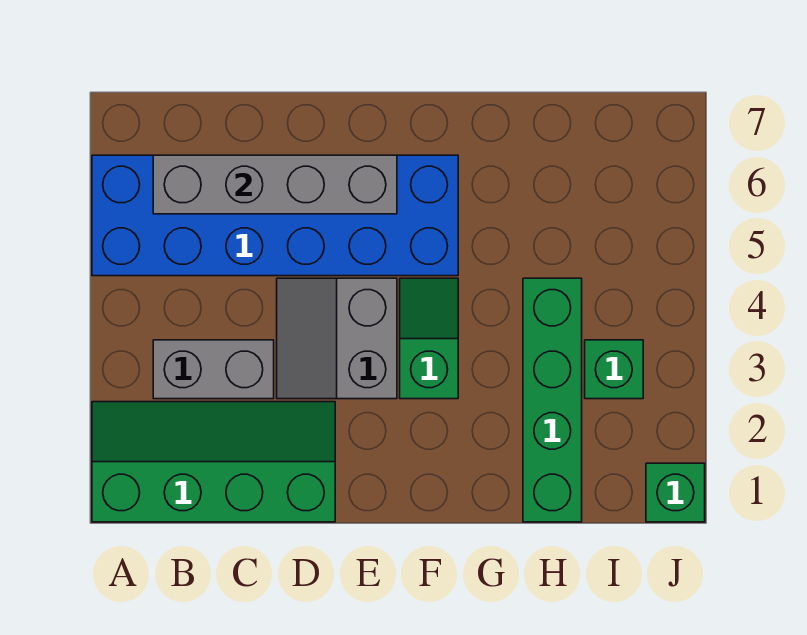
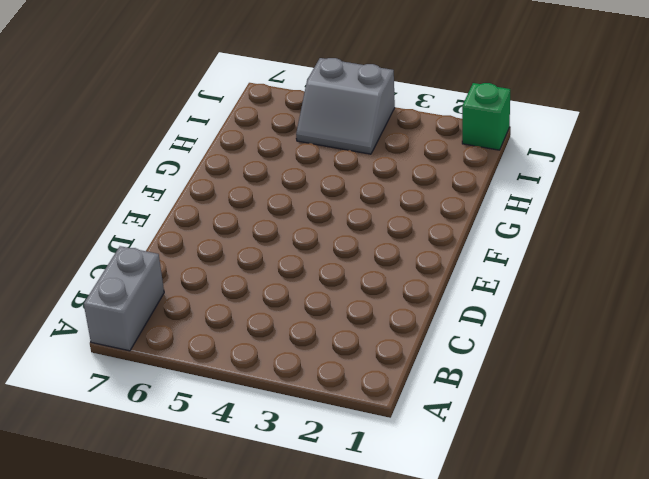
grey brick A7:B7 level 1 -> grey brick B3:C3 level 1
grey slope I4:J5 level 1 top J -> grey slope D3:E4 level 1 top E
none -> green slope A1:D2 level 1 top 1
none -> blue brick A5:F6 level 1

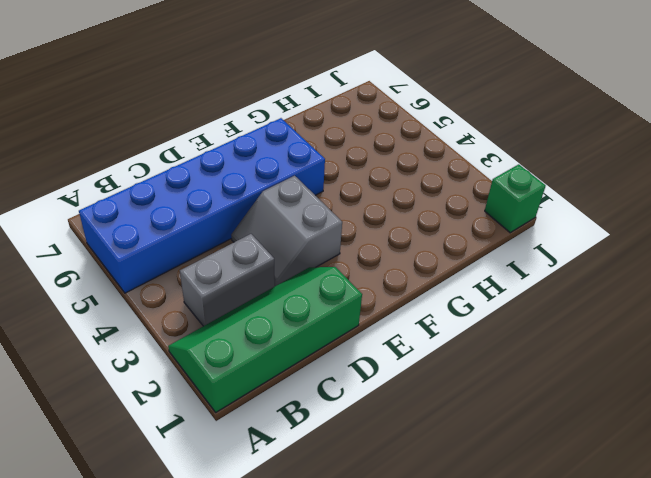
none -> green slope F3:F4 level 1 top 3
none -> green brick H1:H4 level 1

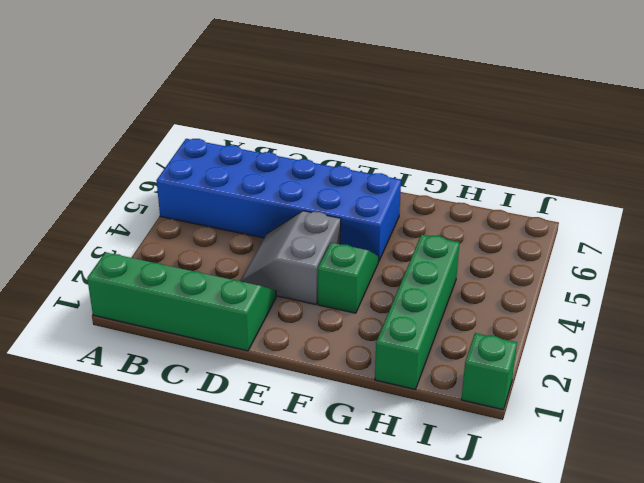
none -> grey brick B3:C3 level 1
none -> green brick I3 level 1

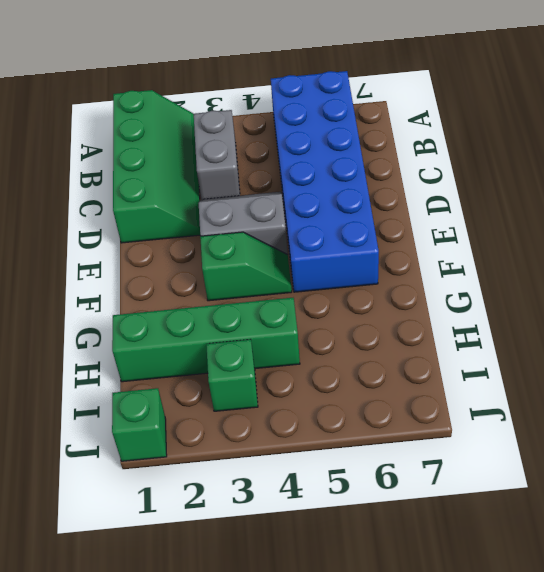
none -> grey brick B6:E6 level 2

